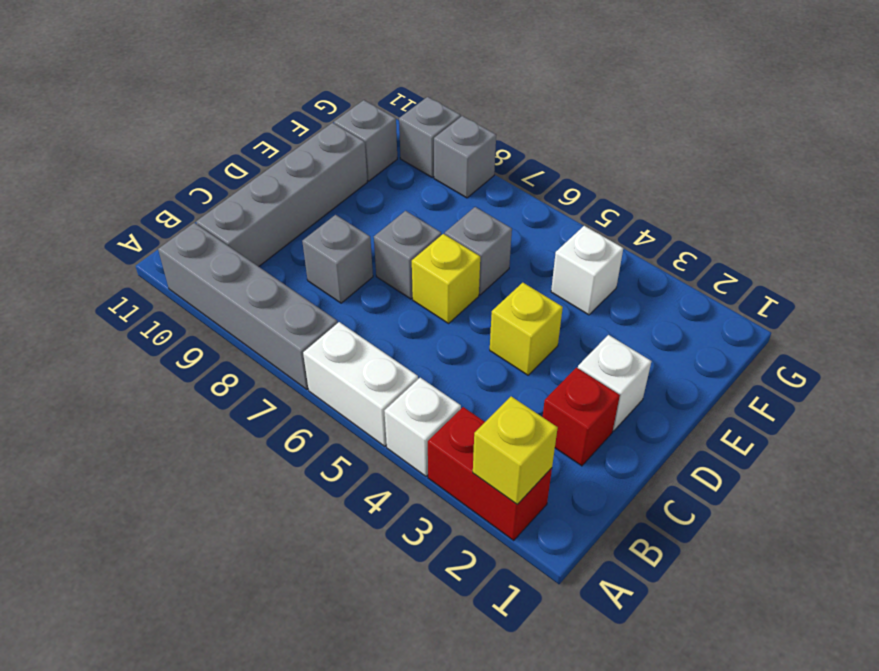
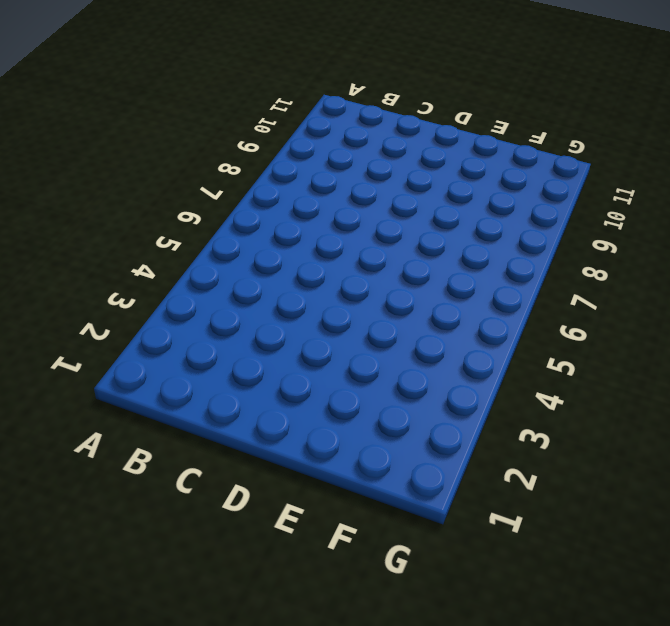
none -> red brick A2:A3 level 1
none -> white brick A4 level 1
none -> white brick A5:A6 level 1

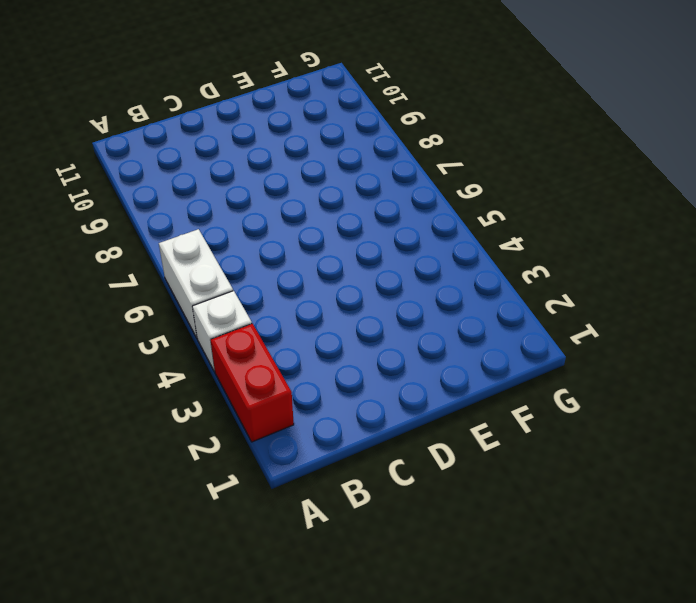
none -> grey brick A7:A10 level 1
none -> grey brick B10:E10 level 1
none -> red brick C2 level 1

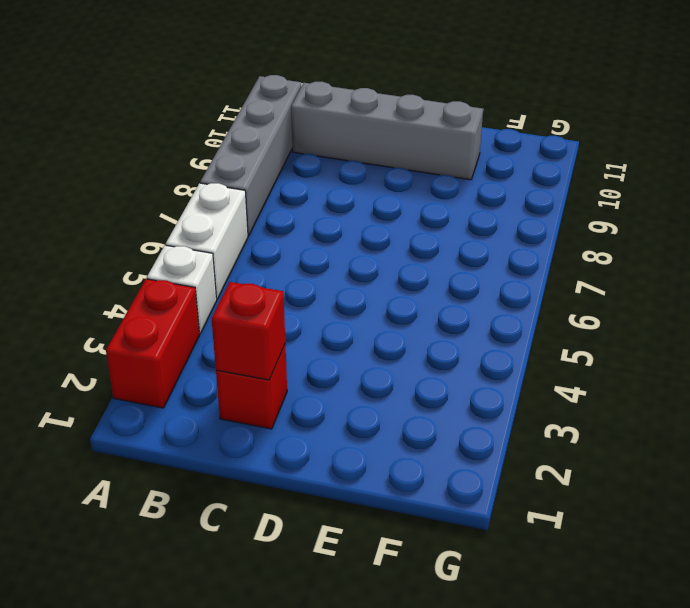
red brick C2 level 2 -> none
none -> grey brick C8 level 1
none -> white brick D2 level 1
none -> yellow brick D4 level 1

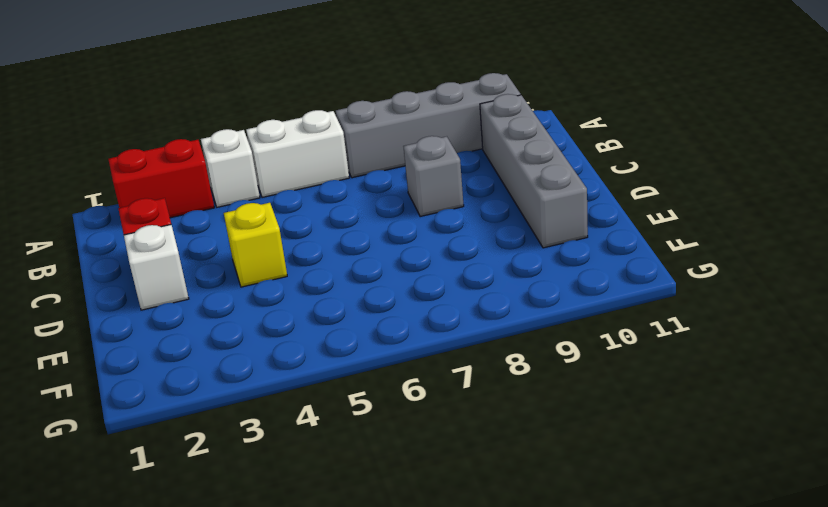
none -> yellow brick D6 level 1
none -> grey brick D7 level 1
none -> grey brick E6 level 1

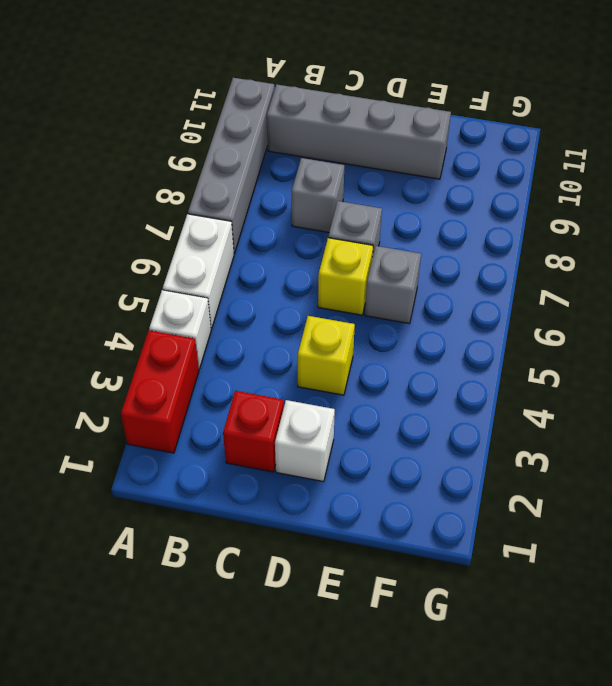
none -> white brick F4 level 1
none -> grey brick F10 level 1
none -> grey brick G8 level 1

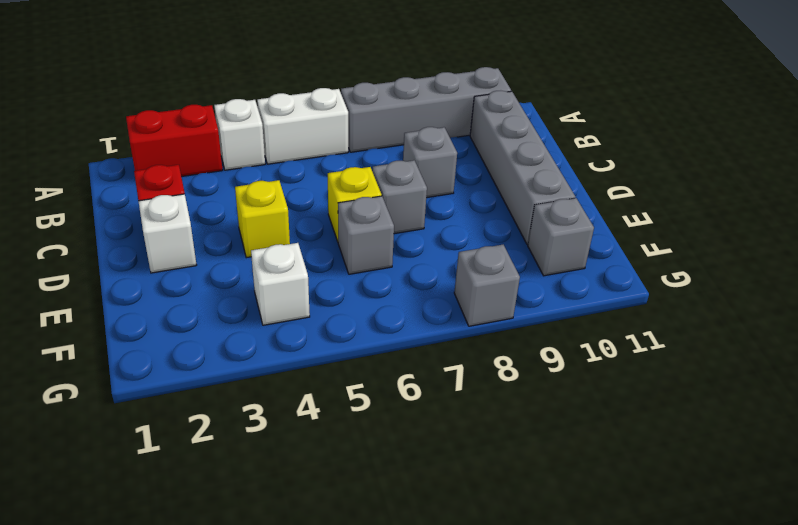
none -> grey brick G9 level 1
none -> yellow brick A2 level 2

